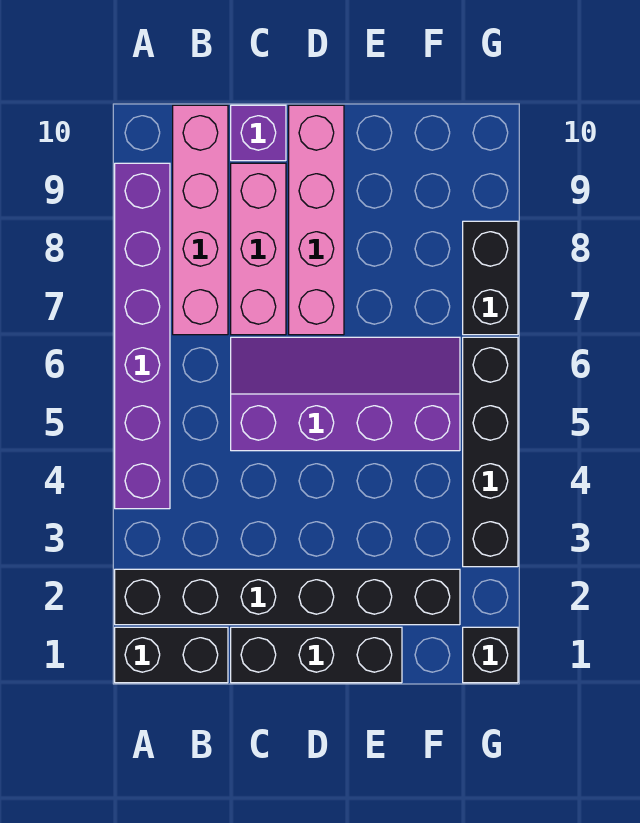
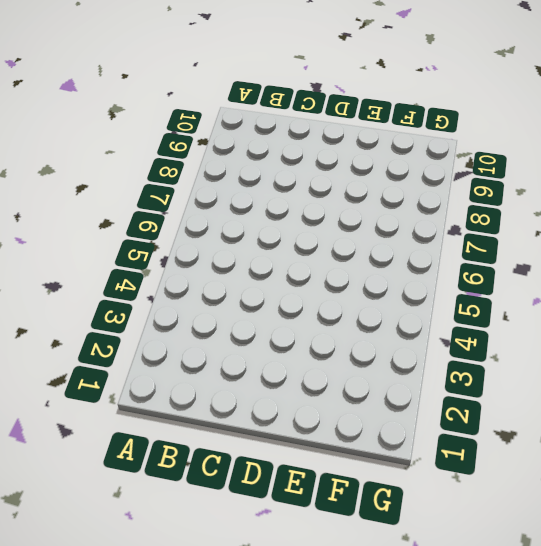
none -> black brick A1:B1 level 1
none -> black brick A2:F2 level 1
none -> purple brick A4:A9 level 1

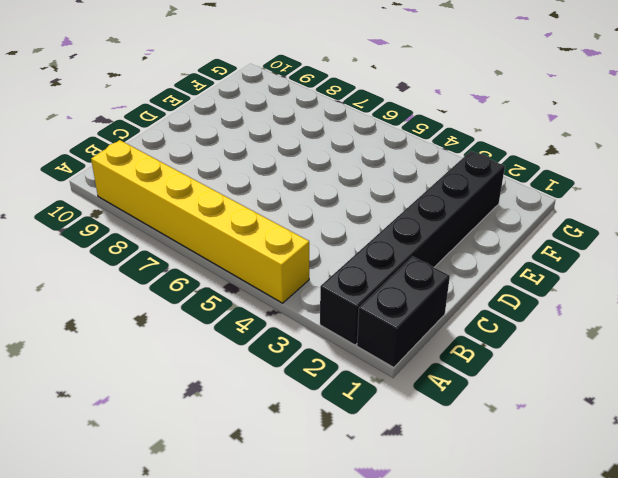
yellow brick A4:A9 level 1 -> purple brick A4:A9 level 1
none -> pink brick B7:B10 level 1
none -> black brick C1:E1 level 1
none -> purple slope C5:F6 level 1 top 5

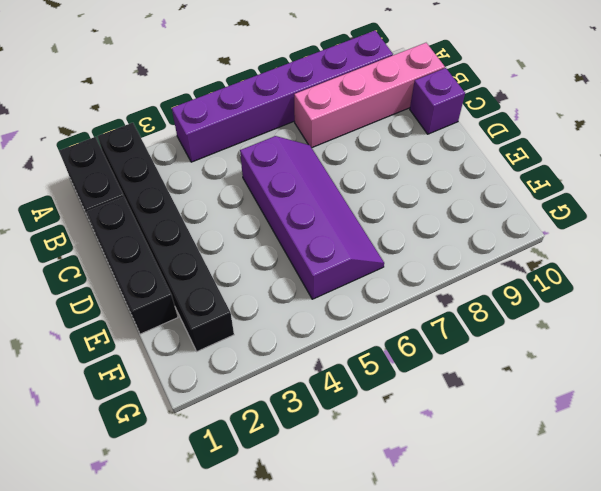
none -> pink brick C7:C9 level 1
none -> pink brick D7:D10 level 1
none -> black brick G1 level 1

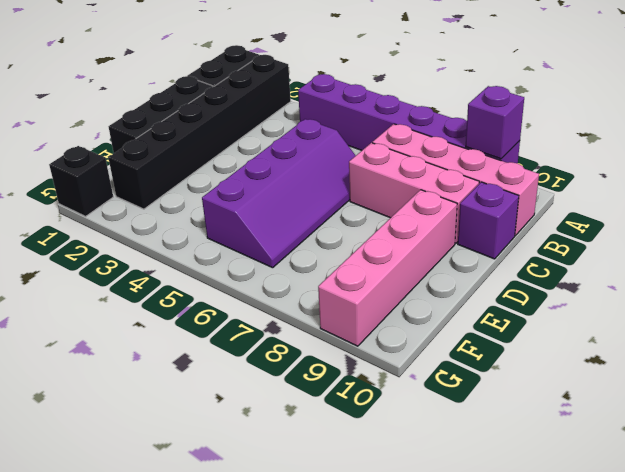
purple brick A9 level 2 -> none
pink brick D9:G9 level 1 -> pink brick D7:D10 level 1
none -> black brick G3:G6 level 1
none -> black brick G7:G8 level 1

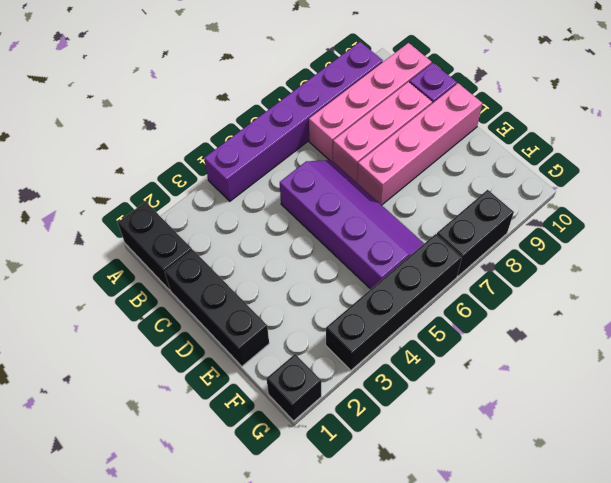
none -> black brick A2:F2 level 1

